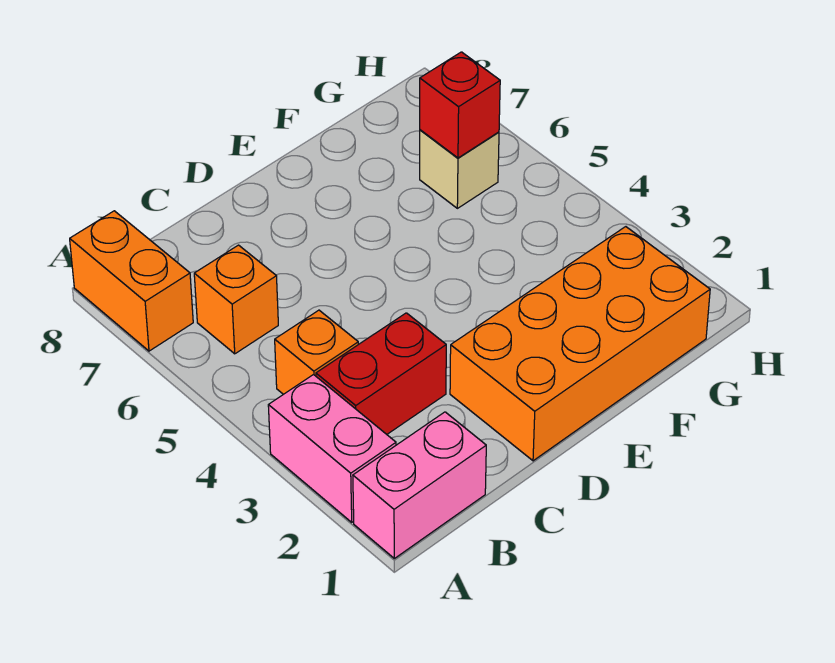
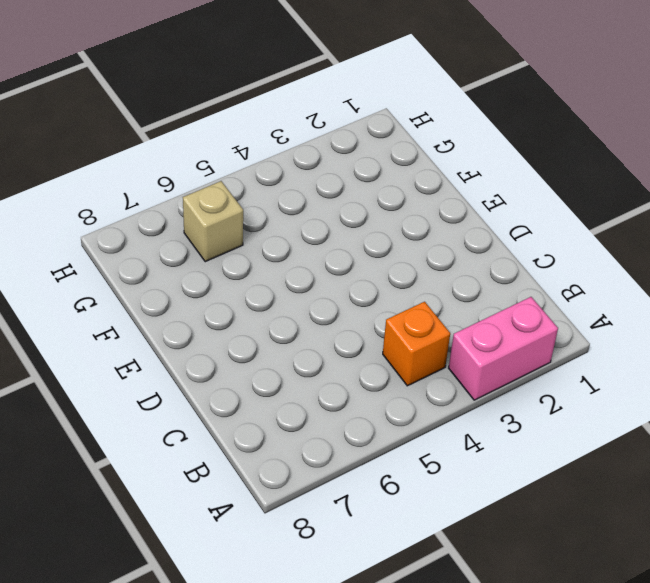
none -> pink brick A1:B1 level 1
none -> orange brick A7:A8 level 1

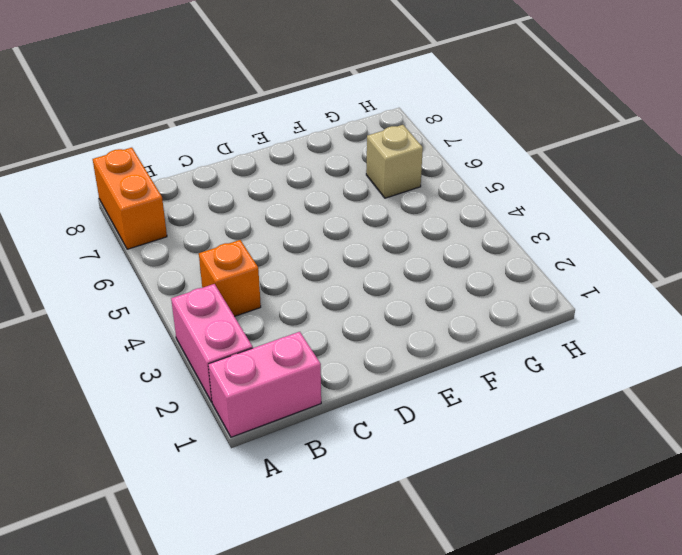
none -> red brick B3:C3 level 1
none -> orange brick B6 level 1

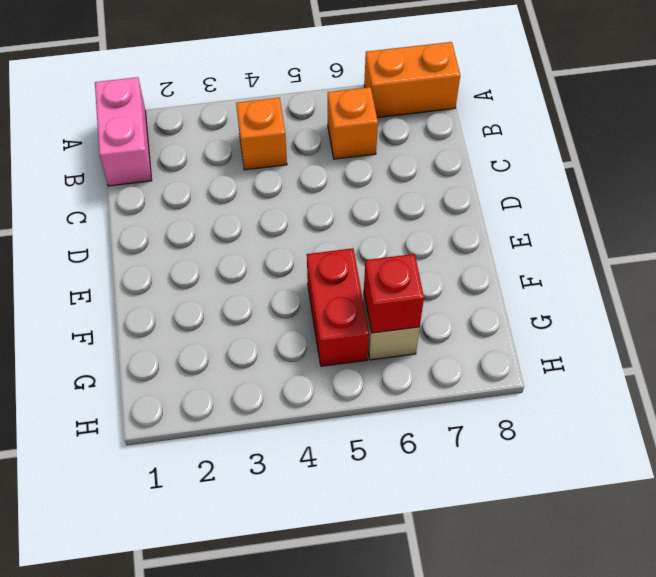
red brick F5:G5 level 1 -> red brick B3:C3 level 1
none -> pink brick A2:A3 level 1
none -> orange brick D1:G2 level 1

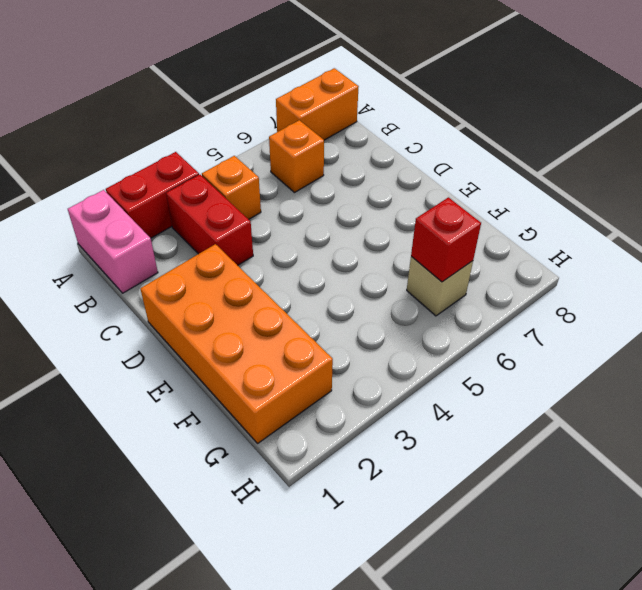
red brick A2:A3 level 1 -> pink brick A2:A3 level 1

